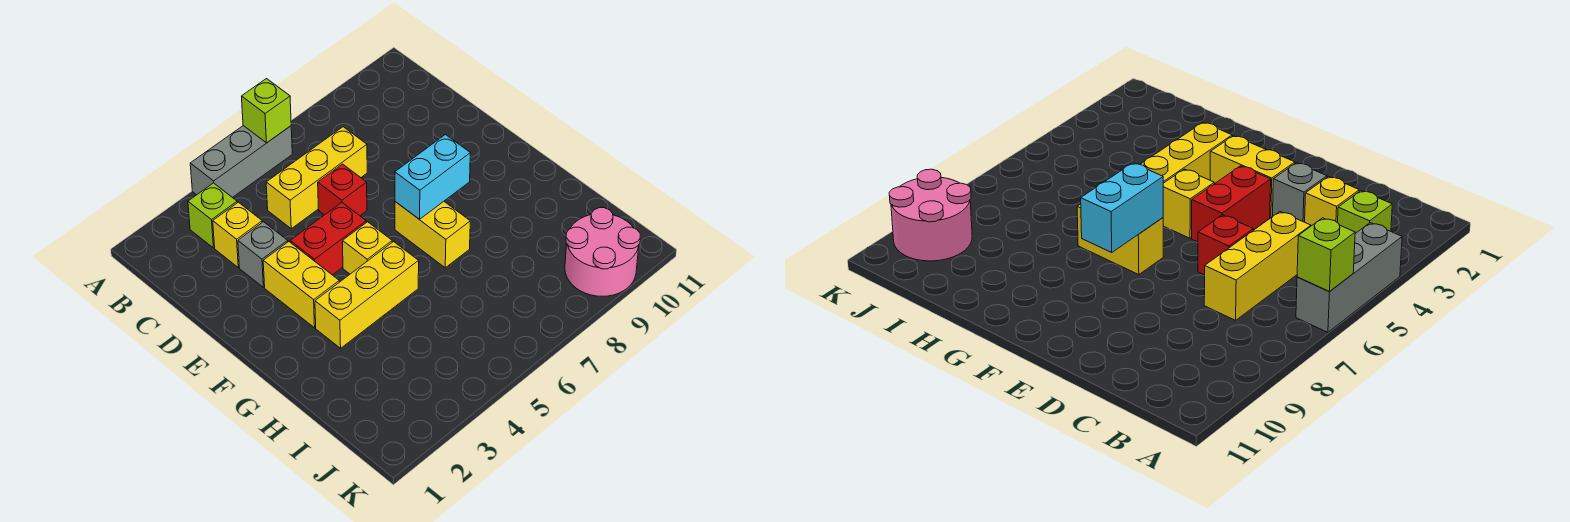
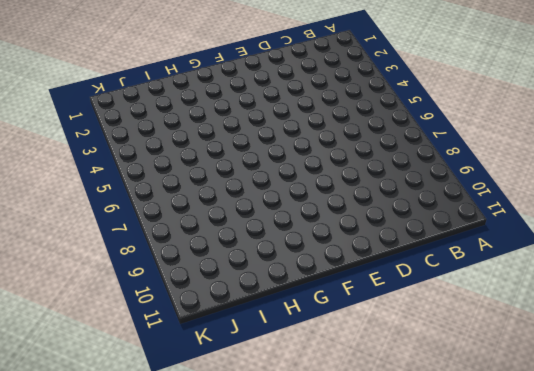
none -> grey brick A4:A6 level 1
none -> lime brick B3 level 1
none -> yellow brick C3 level 1

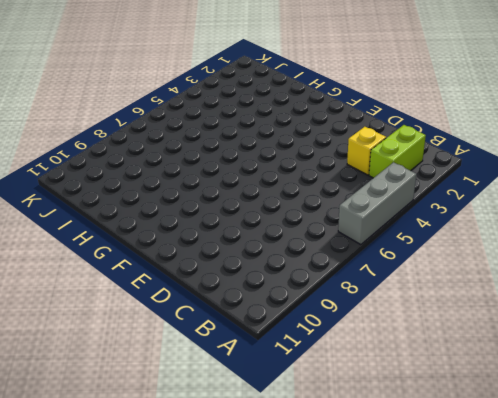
lime brick B2:B3 level 1 -> lime brick B3 level 1
none -> yellow brick C5:C7 level 1
none -> grey brick D3 level 1
none -> red brick D6 level 1

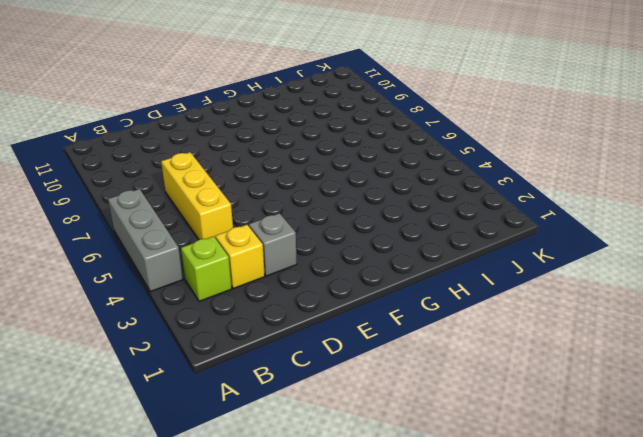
none -> red brick D6 level 1
none -> yellow brick E3:F3 level 1
none -> red brick E4:E5 level 1

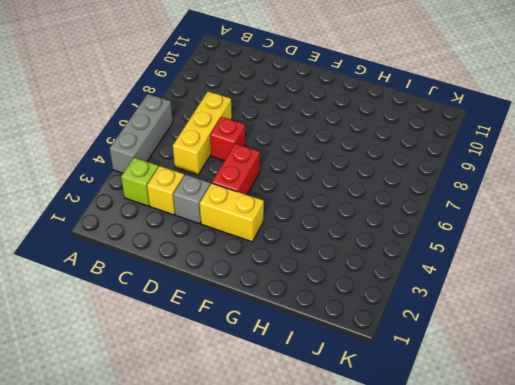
none -> yellow brick F5 level 1
none -> yellow brick F7:G7 level 1
none -> yellow brick G3:G5 level 1

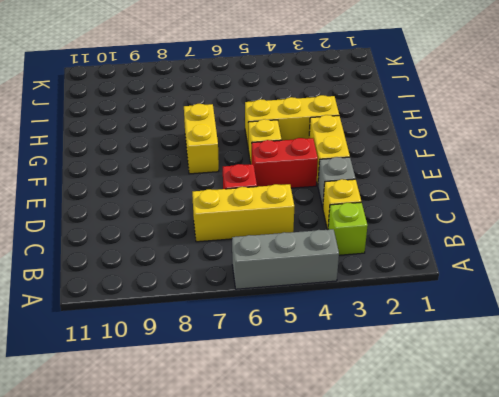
none -> pink round brick J9:K10 level 1
none -> lime brick A6 level 2
none -> cyan brick F7:F8 level 2

